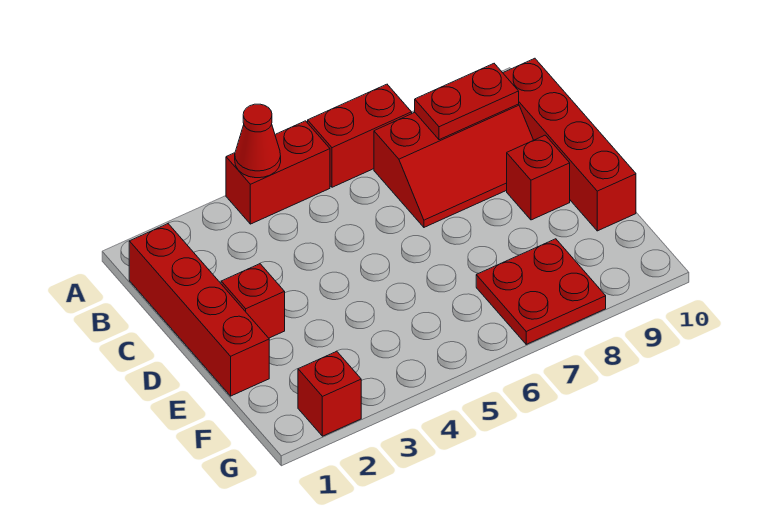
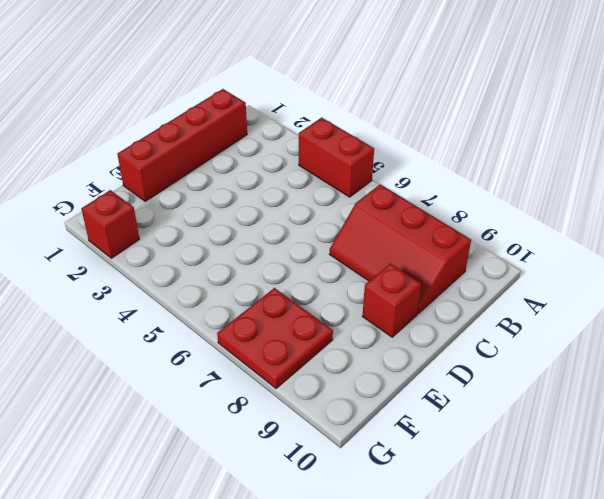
none -> red brick A6:A7 level 1
none -> red brick B10:E10 level 1

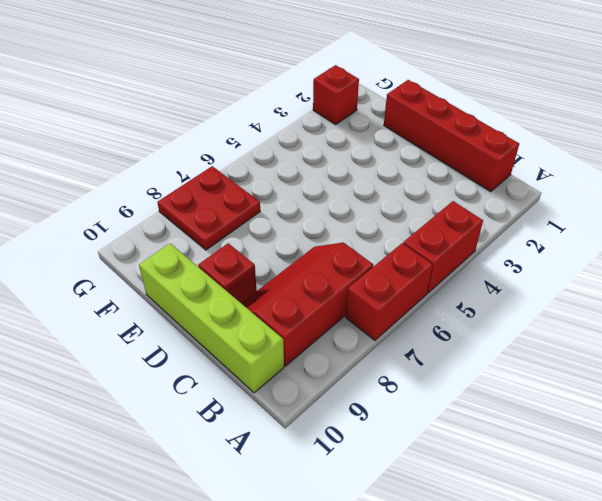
lime brick B10:E10 level 1 -> red brick B10:E10 level 1
none -> red brick D2 level 1
none -> red cone A4 level 2

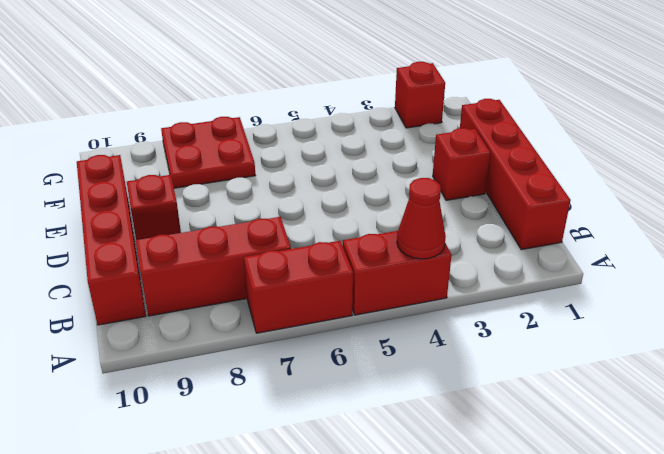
none -> red plate B8:B9 level 2

